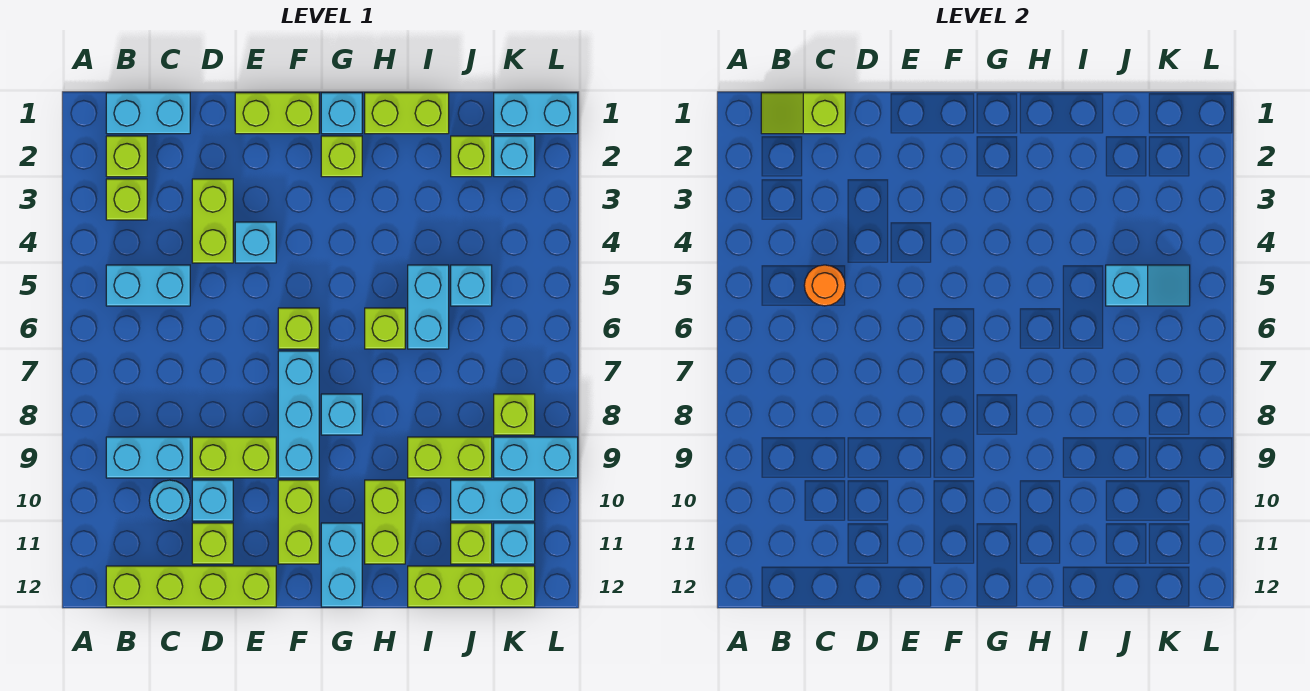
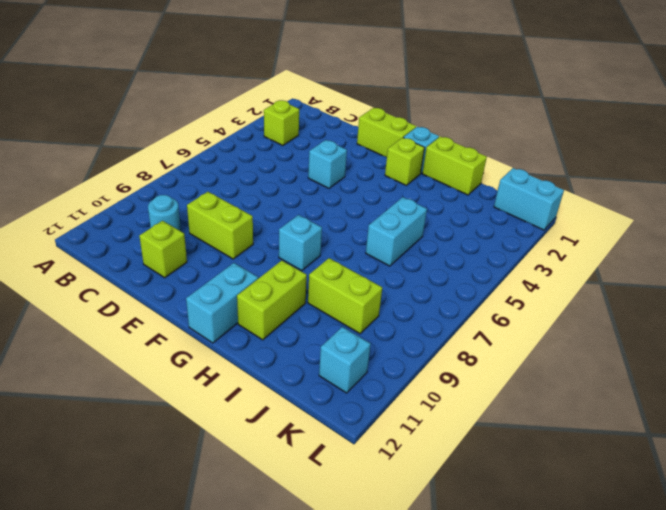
none -> cyan brick B1:C1 level 1
none -> lime brick B2 level 1
none -> cyan brick B5:C5 level 1
none -> cyan brick B9:C9 level 1

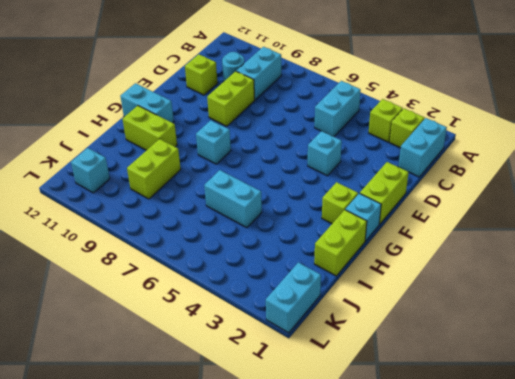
none -> lime brick B12:E12 level 1
none -> lime brick D3:D4 level 1
none -> cyan brick D10 level 1
none -> lime brick F6 level 1

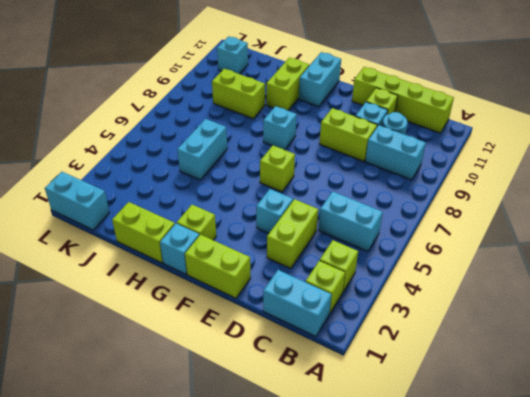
none -> cyan brick F7:F9 level 1
none -> lime brick F10:F11 level 1
none -> lime brick H6 level 1
none -> lime brick I12:K12 level 1

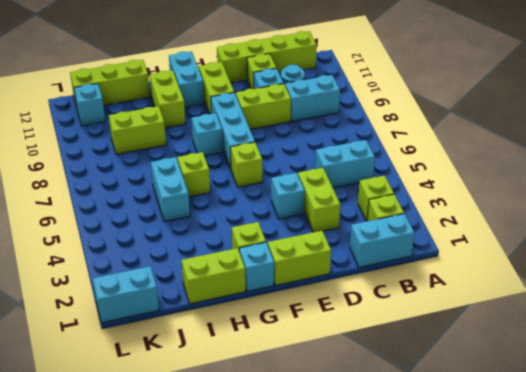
none -> lime brick J2 level 1
none -> cyan brick J5 level 1
none -> cyan brick J10:K10 level 1
none -> lime brick J11 level 1

